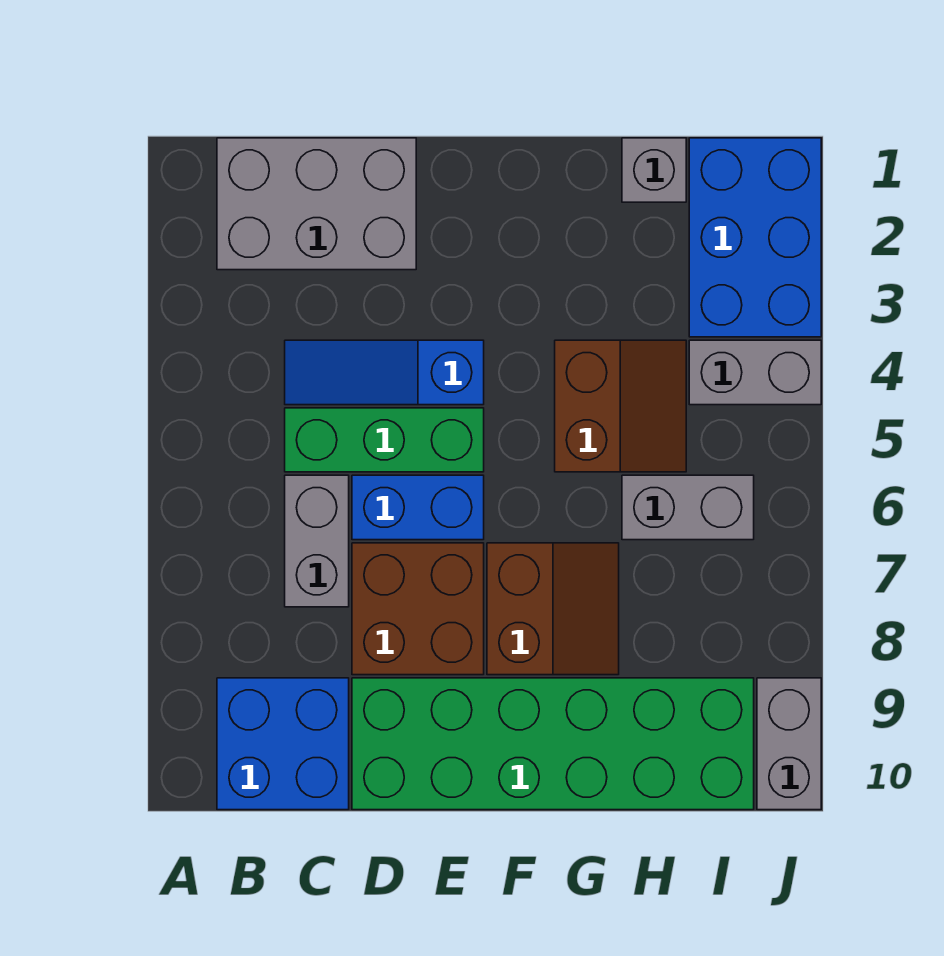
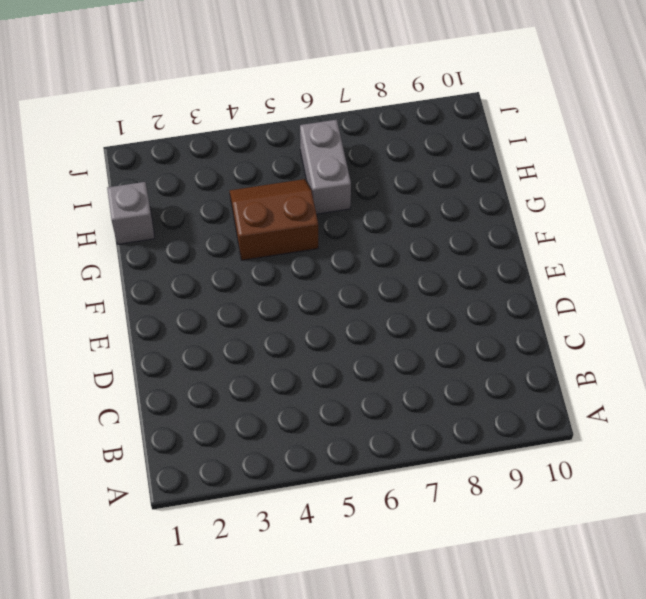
none -> grey brick B1:D2 level 1
none -> blue brick B9:C10 level 1
none -> blue slope C4:E4 level 1 top E

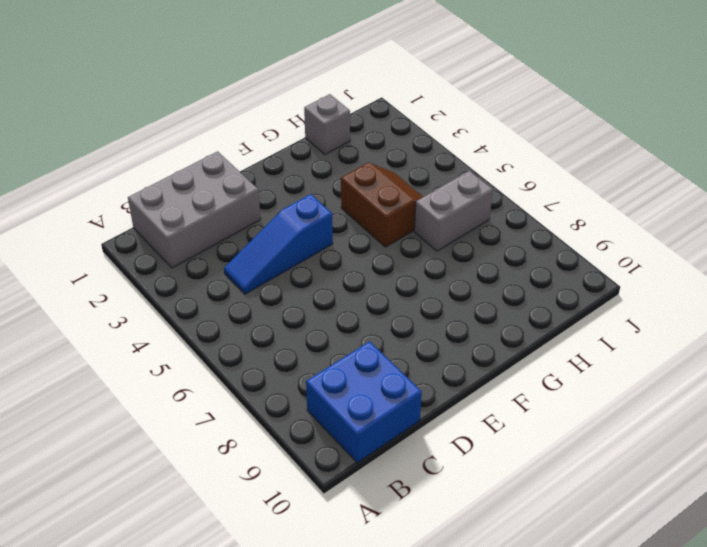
none -> green brick C5:E5 level 1
none -> grey brick C6:C7 level 1
none -> blue brick D6:E6 level 1

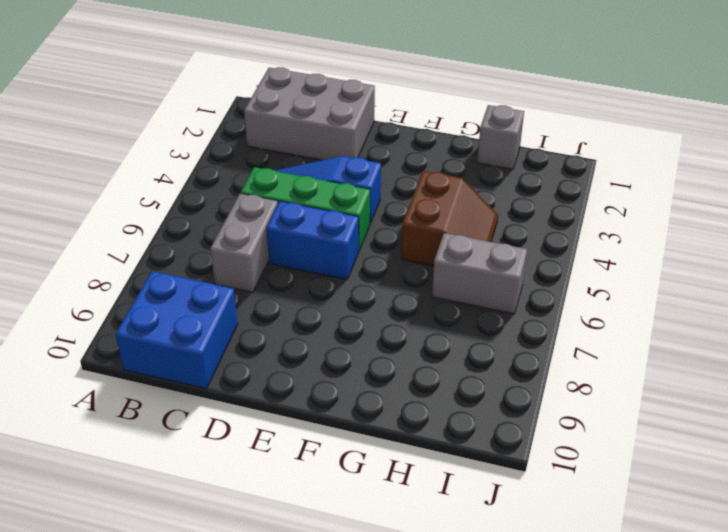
none -> brown brick D7:E8 level 1
none -> green brick D9:I10 level 1
none -> brown slope F7:G8 level 1 top F

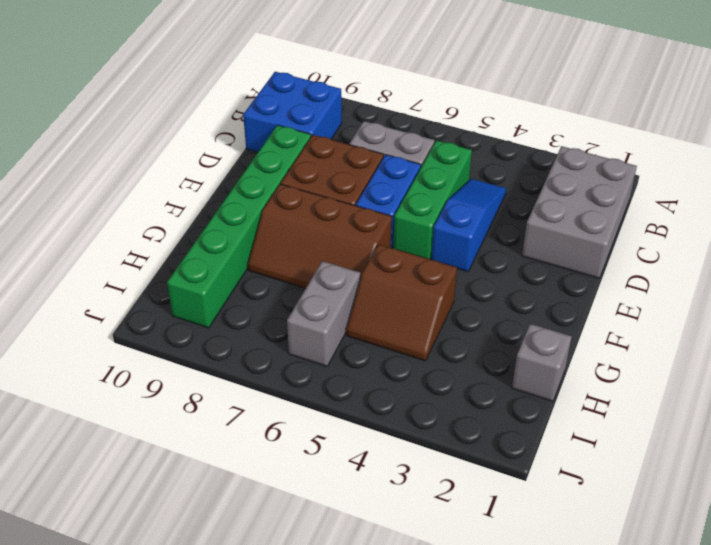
green brick D9:I9 level 1 -> green brick D9:I10 level 1
brown slope F6:G8 level 1 top F -> brown slope F7:G8 level 1 top F
none -> blue brick I1:J3 level 1
none -> grey brick I4:J4 level 1
none -> grey brick J9:J10 level 1

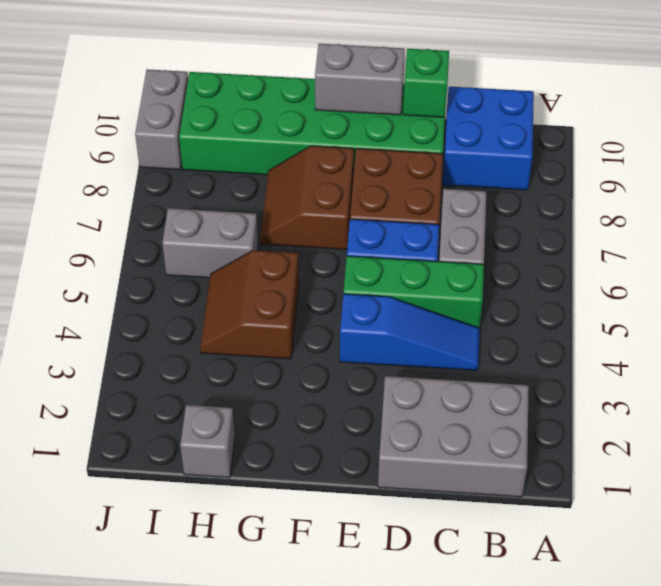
green brick D10 level 2 -> none
grey brick E10:F10 level 2 -> grey brick I4:J4 level 1
none -> blue brick I1:J3 level 1

